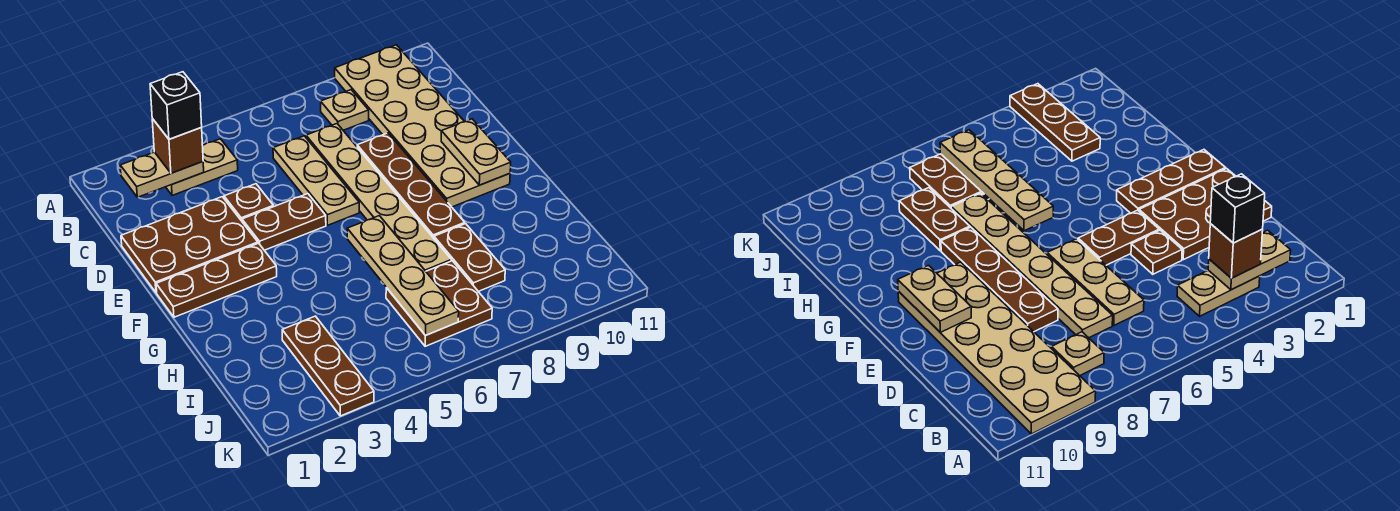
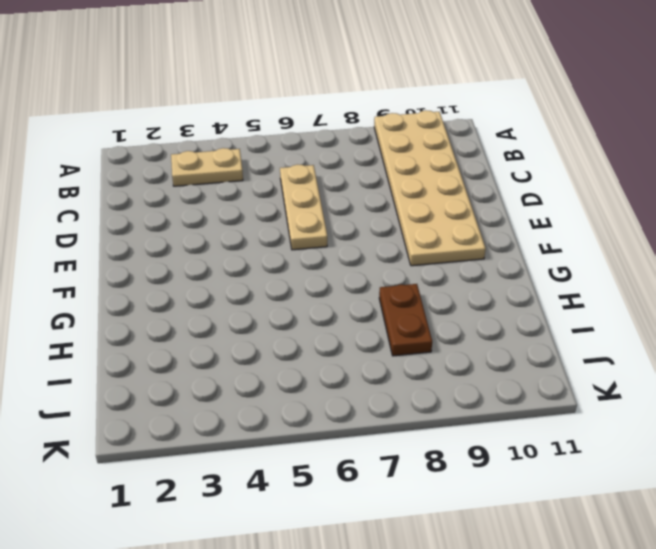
none -> tan plate B8 level 1
none -> tan plate C7:H7 level 1
none -> brown plate D1:E3 level 1

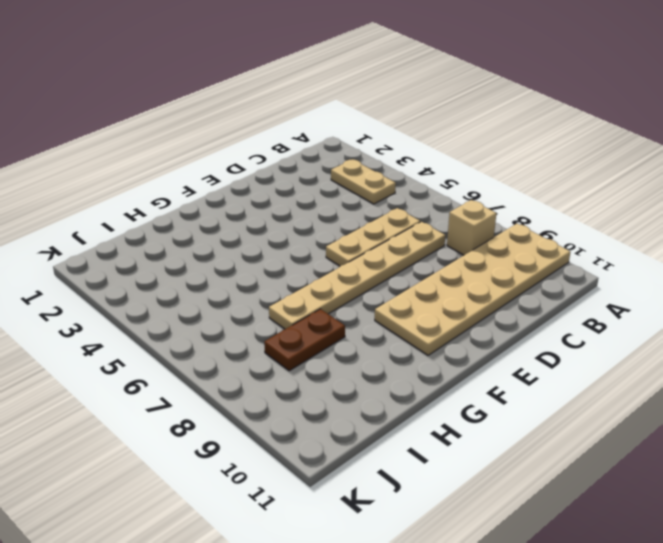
tan brick B8 level 1 -> tan plate B8 level 1
none -> brown plate D1:E3 level 1
none -> brown plate D4 level 1
none -> brown plate D8:G8 level 1

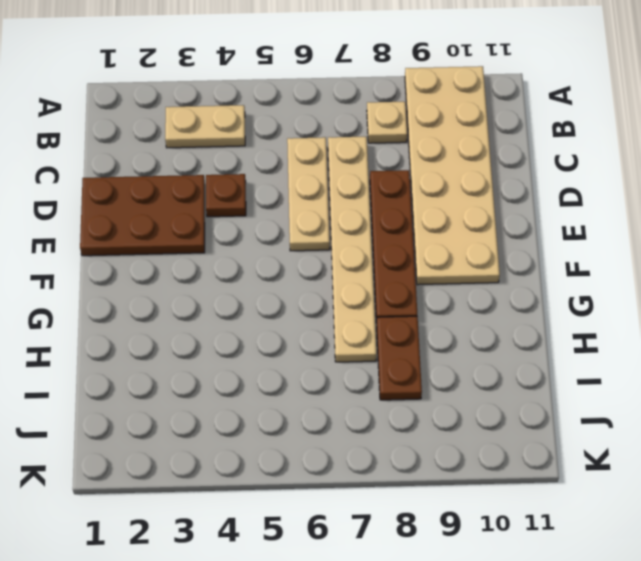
none -> brown plate E4:E5 level 1
none -> brown plate F1:F3 level 1
none -> brown plate I3:K3 level 1

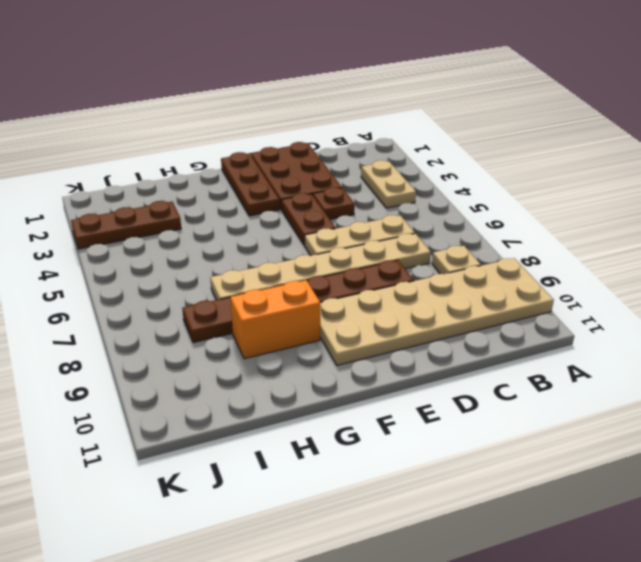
orange brick G9:H9 level 1 -> none
none -> brown plate I6:J7 level 1
none -> tan plate B2:B3 level 2
none -> tan plate E10:F10 level 2

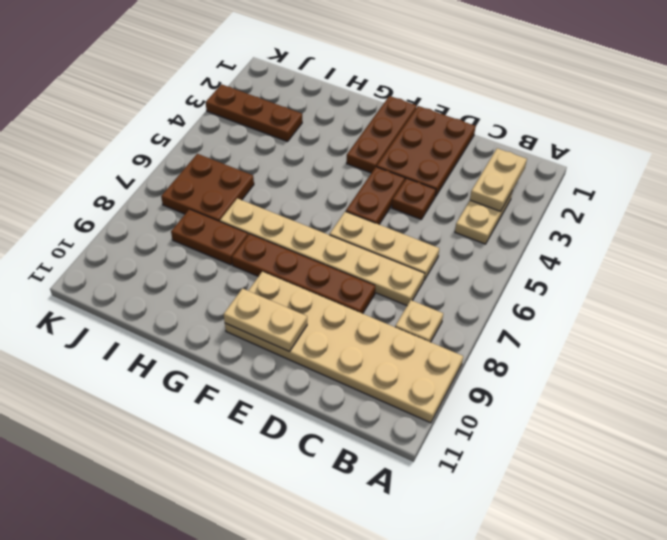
none -> tan plate G6:J6 level 2
none -> brown brick B3 level 3
none -> black brick B3 level 4

